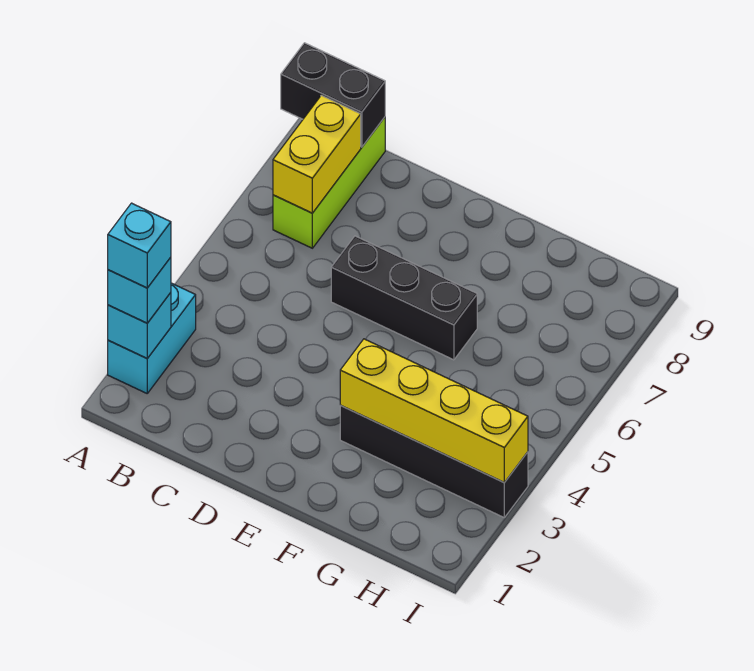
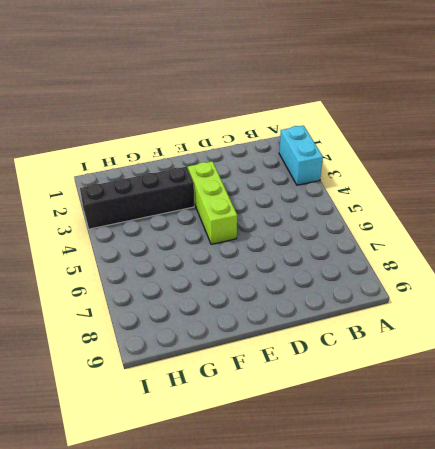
lime brick E3:E5 level 1 -> lime brick B7:B9 level 1
none -> black brick D6:F6 level 1
none -> cyan brick A2 level 2

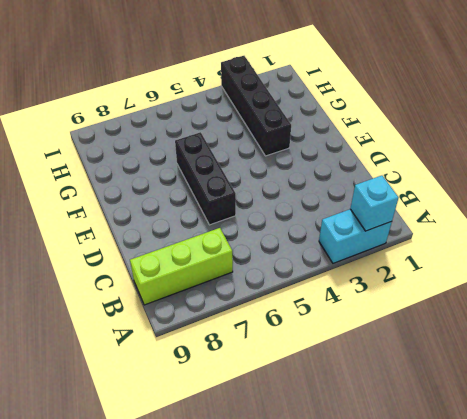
none -> black brick A9:B9 level 2
none -> yellow brick B7:B8 level 2

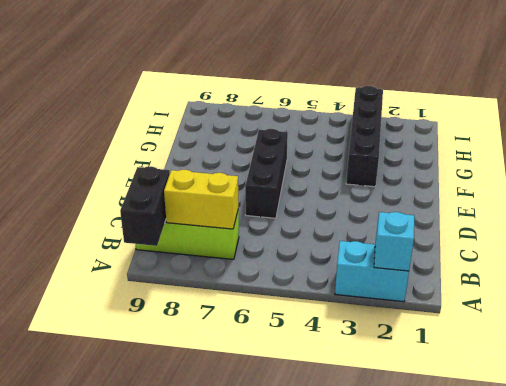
none -> yellow brick F3:I3 level 2
none -> cyan brick A2 level 3

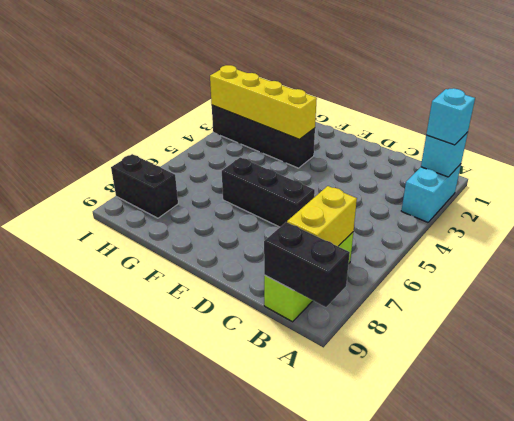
black brick H8:I8 level 1 -> none
none -> cyan brick A2 level 4

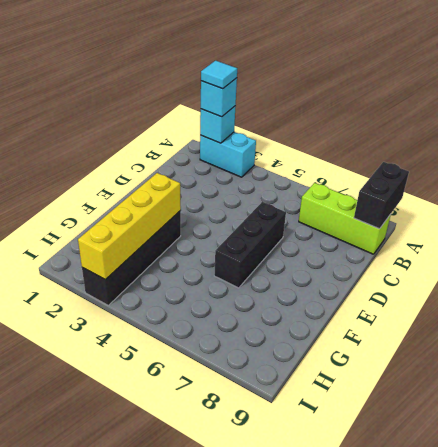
cyan tile A2 level 4 -> cyan brick A2 level 4
none -> yellow brick B7:B8 level 2

